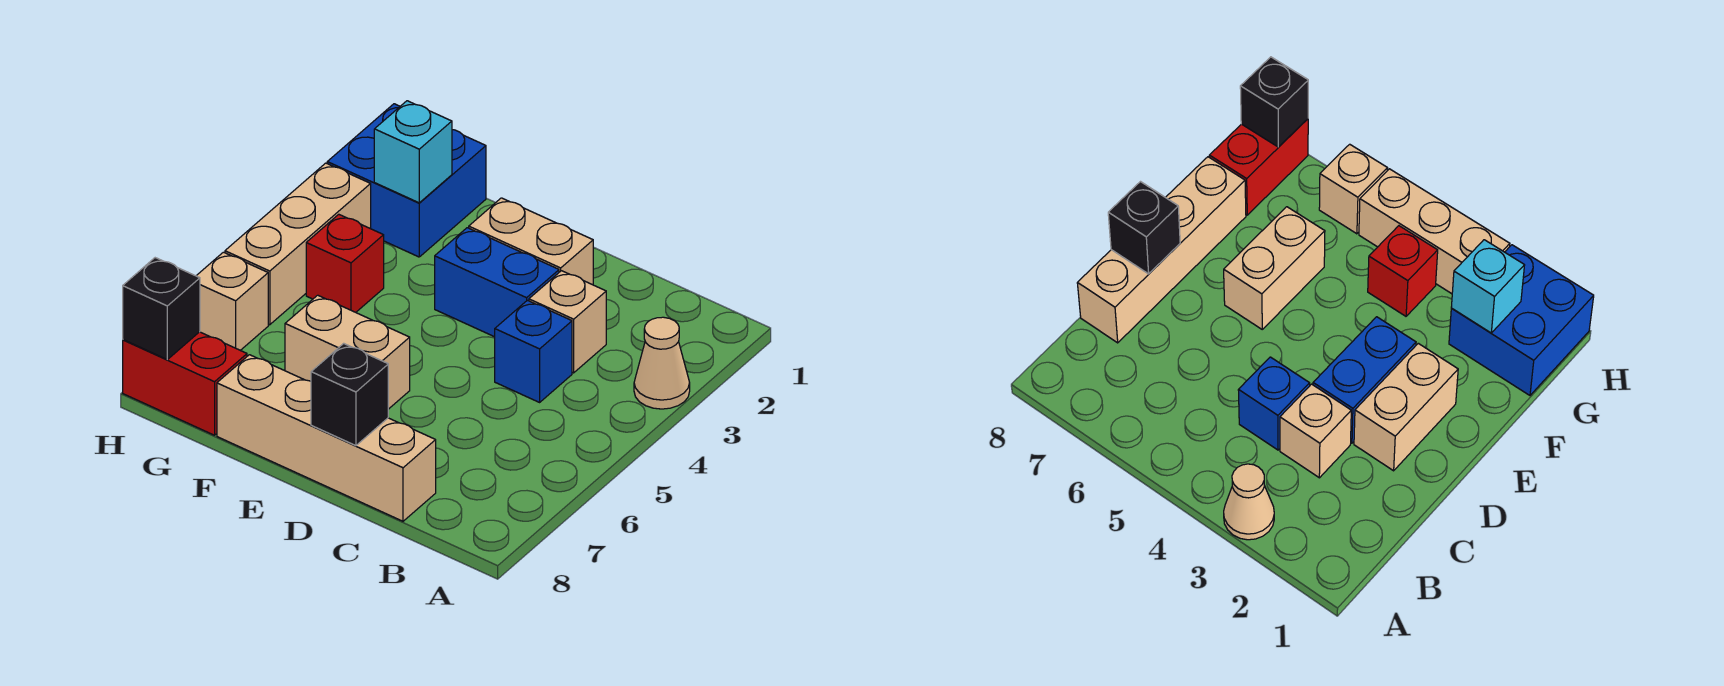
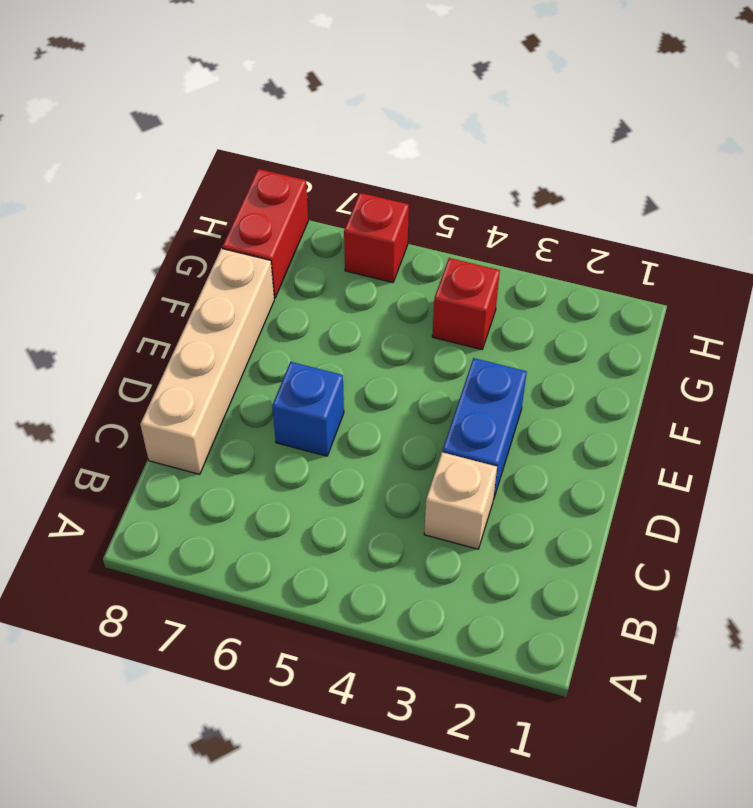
blue brick D6 level 1 -> blue brick C4 level 1
red brick H6 level 1 -> tan brick H6 level 1
none -> tan cone A3 level 1
none -> tan brick D2:E2 level 1
none -> tan brick E6:F6 level 1

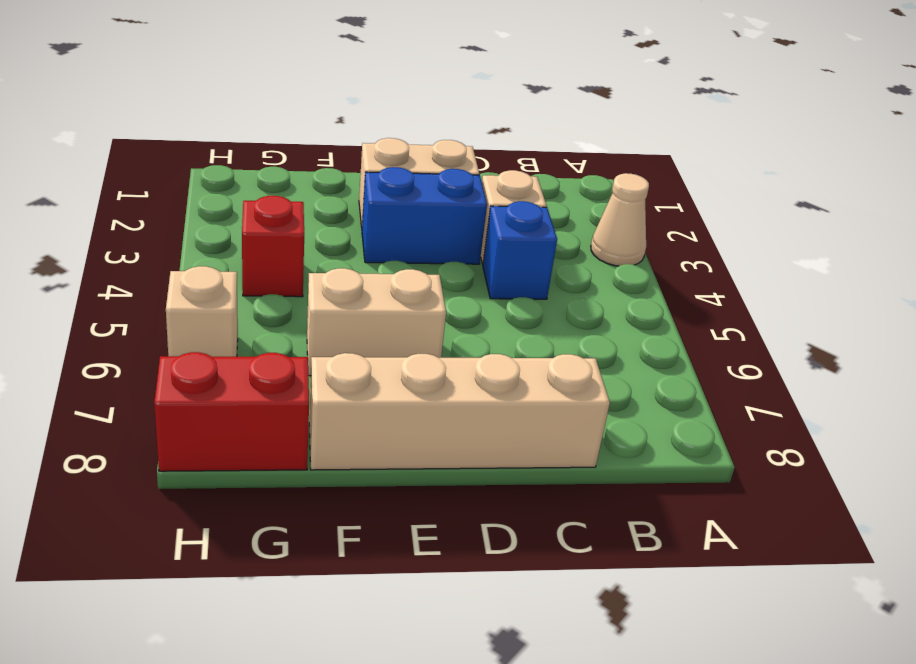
none -> blue brick G1:H2 level 1
none -> tan brick H3:H5 level 1
none -> black brick D8 level 2

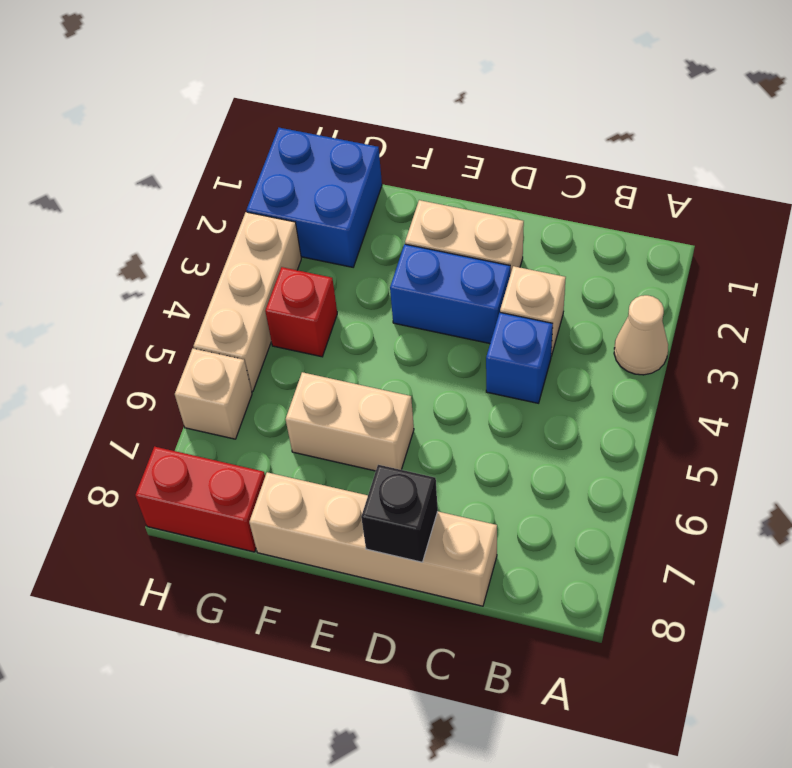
none -> cyan brick G2 level 2
none -> black brick H8 level 2

